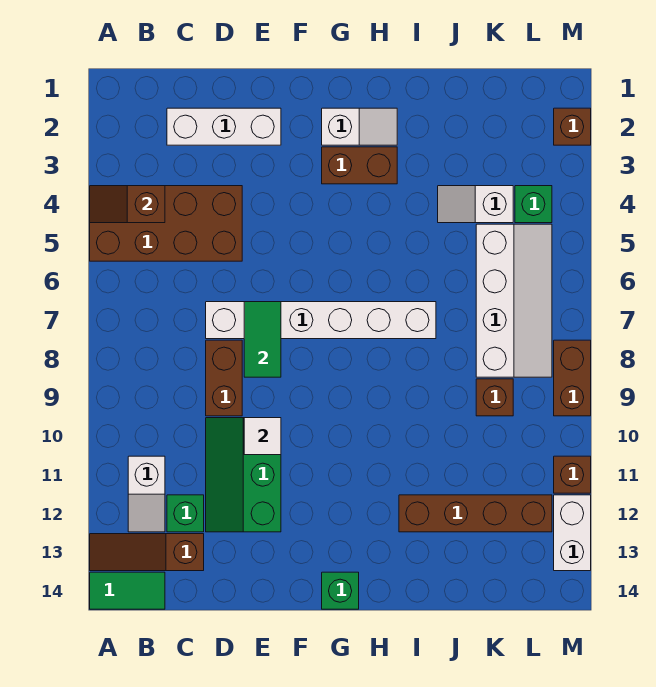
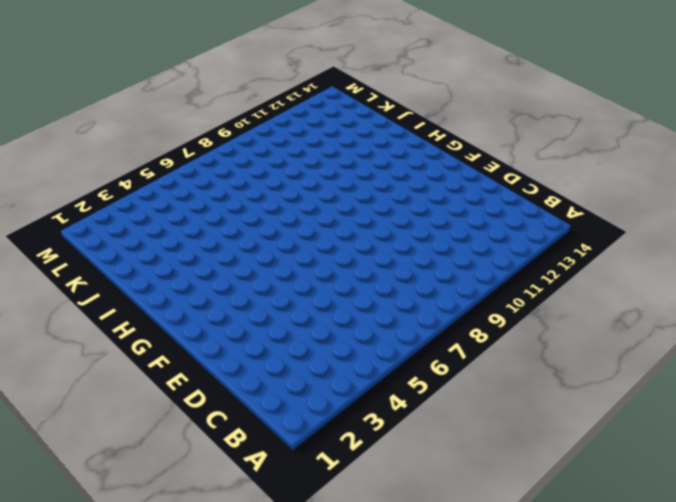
none -> brown brick A4:D5 level 1
none -> brown slope A13:C13 level 1 top C
none -> green tile A14:B14 level 1

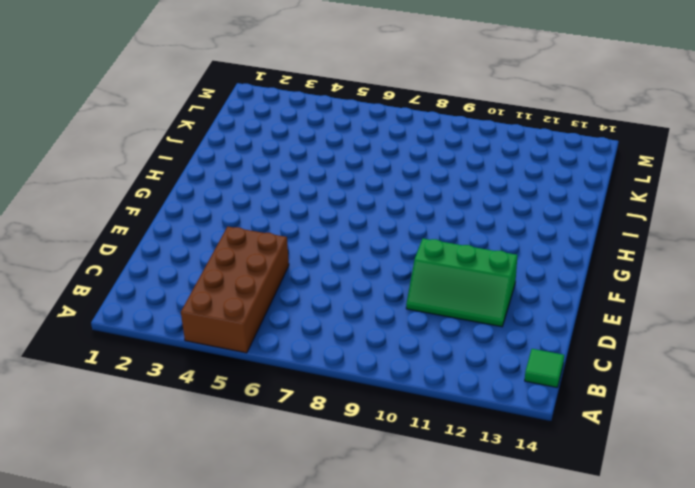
green tile B14 level 1 -> green tile A14:B14 level 1
none -> brown slope A13:C13 level 1 top C
none -> white slope B11:B12 level 1 top 11
none -> white brick C2:E2 level 1

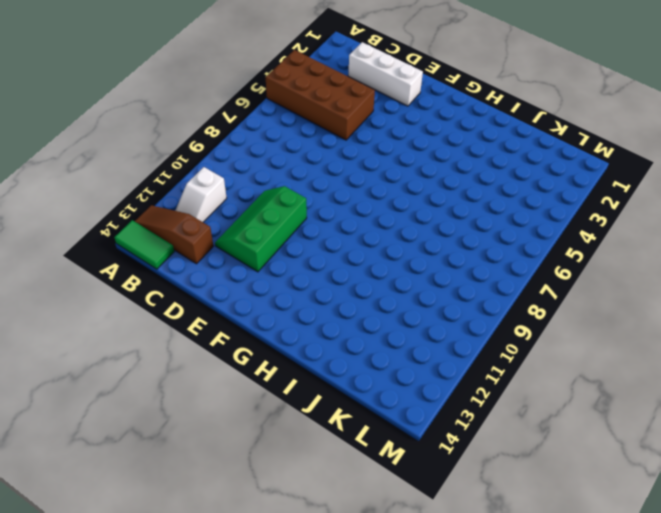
none -> green brick C12 level 1
none -> white brick D7:I7 level 1
none -> brown brick D8:D9 level 1

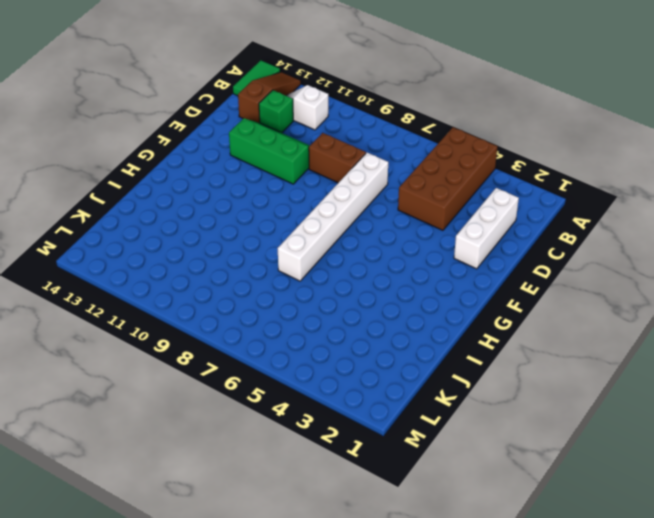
none -> white slope G2:H2 level 1 top G
none -> brown brick G3:H3 level 1
none -> green brick G14 level 1

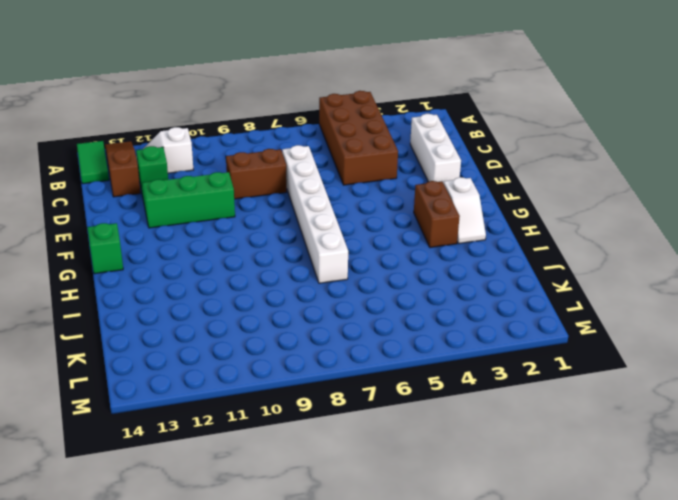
none -> brown brick I12:L12 level 1
none -> white slope J4:K4 level 1 top K
none -> white slope K5:L8 level 1 top K

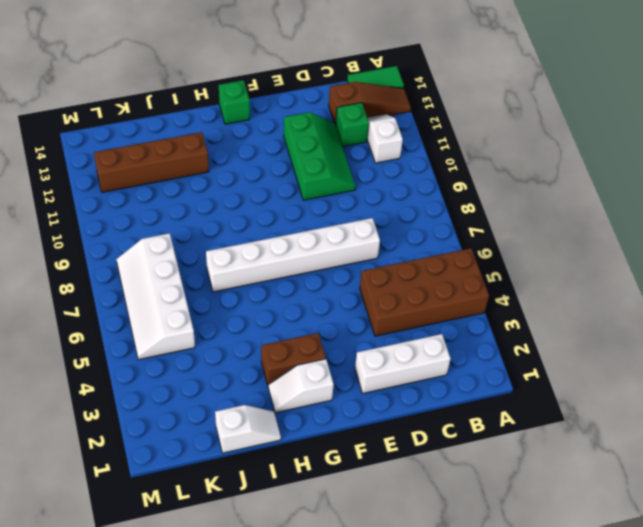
white slope I1:J1 level 1 top J -> white slope J4:K4 level 1 top K
none -> brown brick D8:D9 level 1
none -> brown brick K9 level 1
none -> green brick L4 level 1

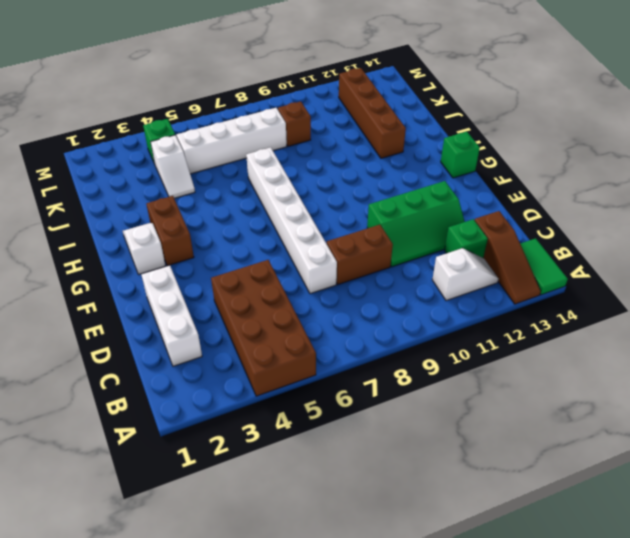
none -> brown brick M2 level 1
none -> brown brick M8:M9 level 1
none -> brown brick M11 level 1

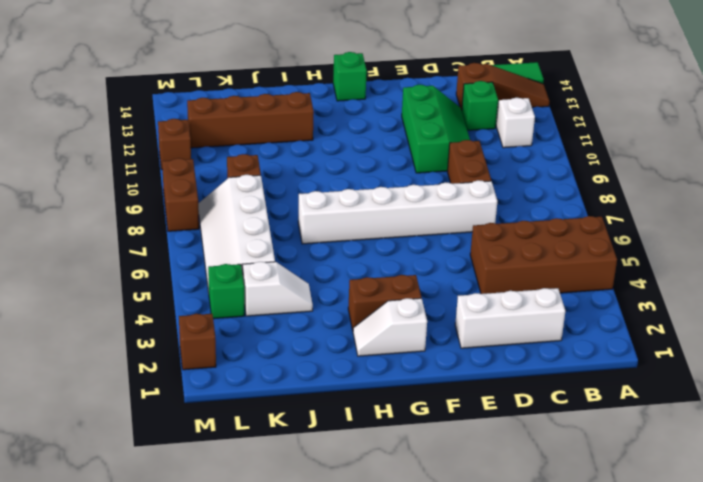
none -> white brick M12:M13 level 1
none -> brown slope A4:B4 level 2 top B
none -> green tile E7:E8 level 2

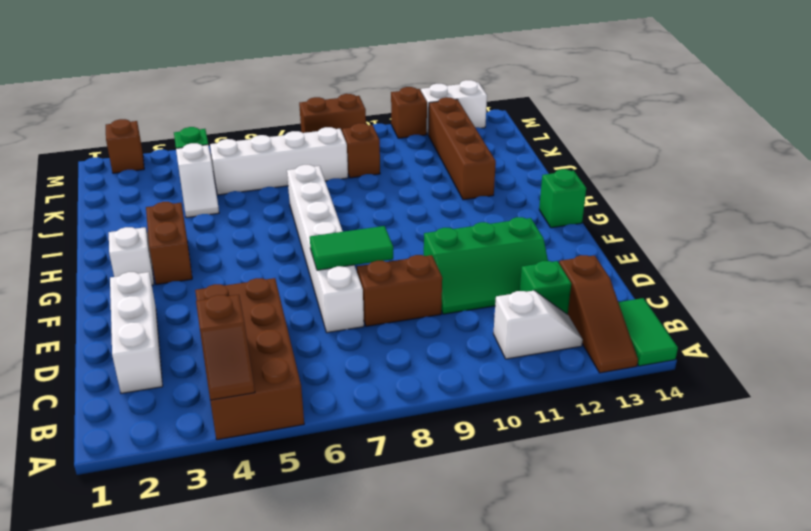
none -> white tile E10 level 2

